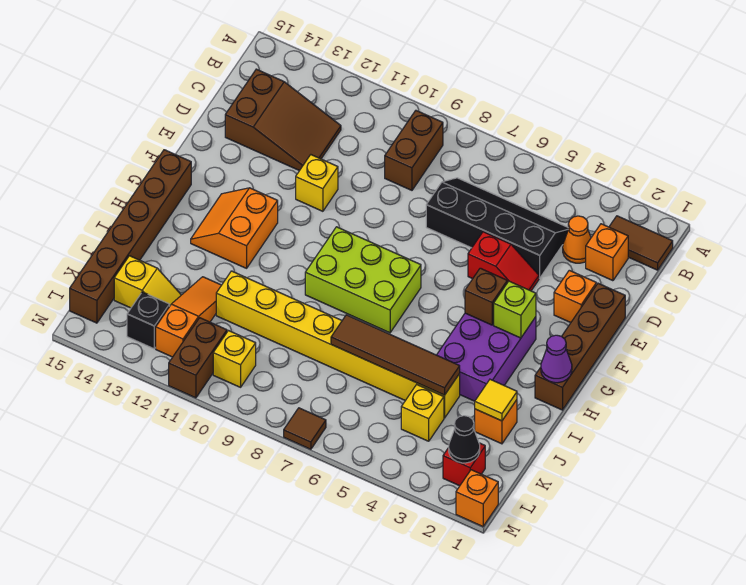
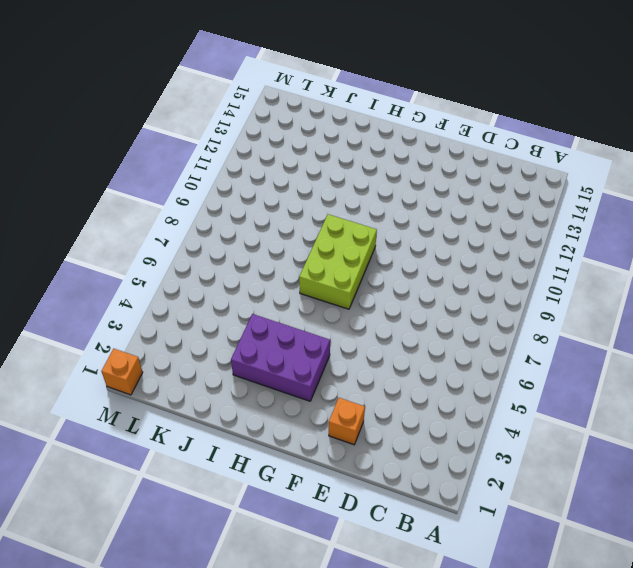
none -> brown tile B1:B2 level 1
none -> brown brick B9:C9 level 1
none -> orange brick C2 level 1
none -> orange cone C3 level 1

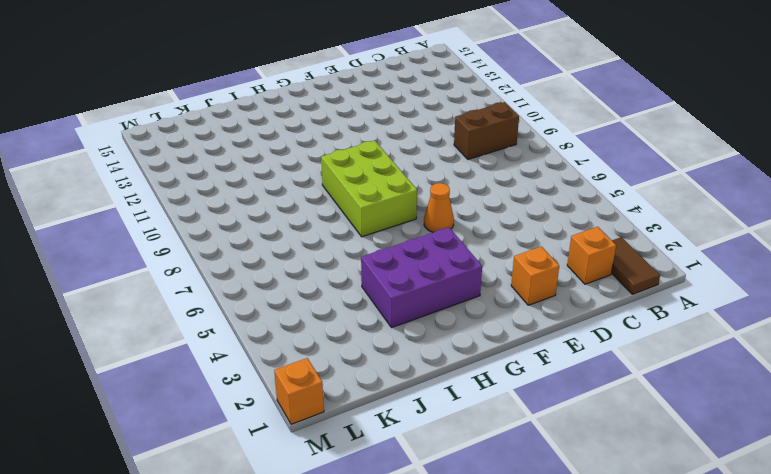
orange cone F6 level 1 -> orange cone C3 level 1
none -> black slope C4:D7 level 1 top D
none -> brown slope C12:D14 level 1 top 14
none -> brown brick E1:H1 level 1
none -> red slope E4:E5 level 1 top 5

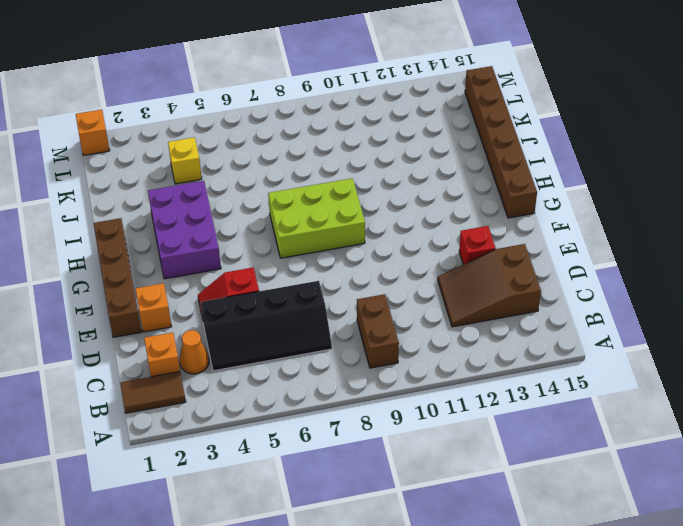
red brick E13 level 1 -> red brick L2 level 1
none -> yellow brick E11 level 1
none -> orange slope G12:H13 level 1 top 12
none -> orange brick J2 level 1
none -> yellow brick J4:J11 level 1

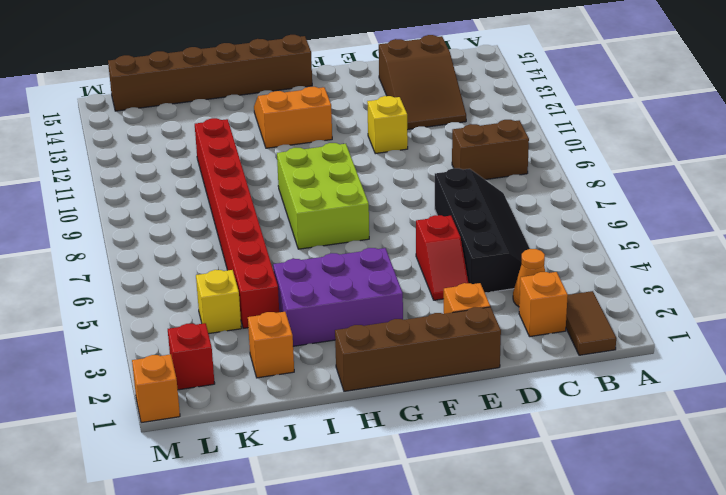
red brick J4:J11 level 1 -> yellow brick J4:J11 level 1
none -> orange slope J12:L12 level 1 top L
none -> yellow slope K13:K14 level 1 top 14
none -> yellow brick L10 level 1
none -> brown brick L11:M11 level 1

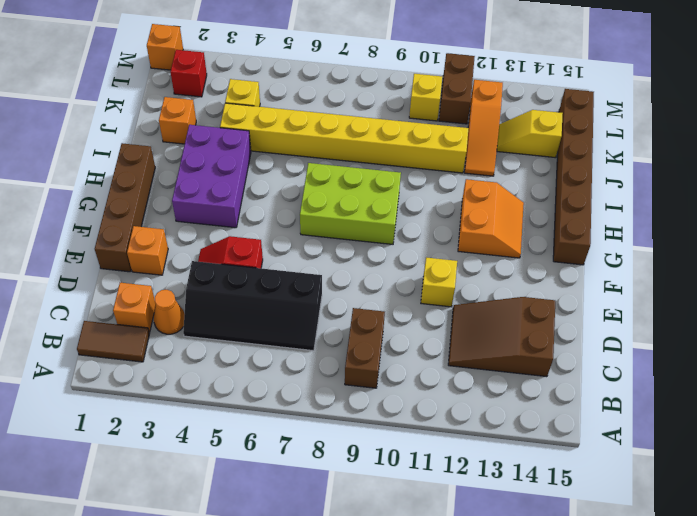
none -> black brick L13 level 1
none -> brown tile M7 level 1
none -> lime brick G3 level 2
none -> brown brick G4 level 2

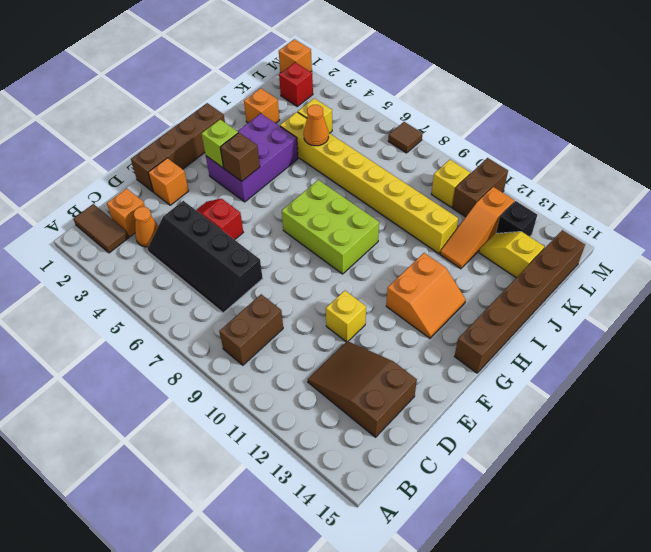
orange cone J5 level 2 -> brown tile J4:J7 level 2
none -> purple cone H1 level 2
none -> yellow tile J2 level 2
none -> black cone L2 level 2

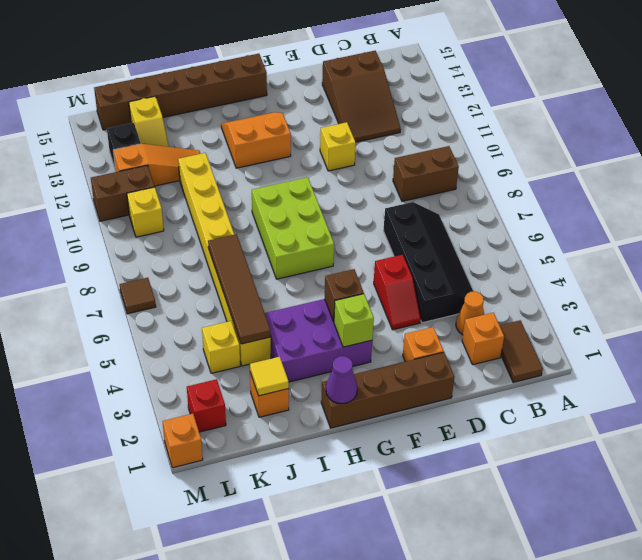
none -> black cone L2 level 2

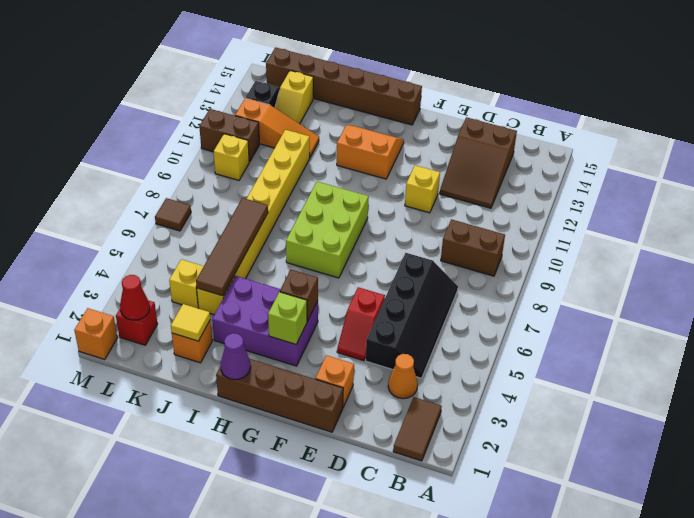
red cone L2 level 2 -> black cone L2 level 2
none -> orange brick C2 level 1

